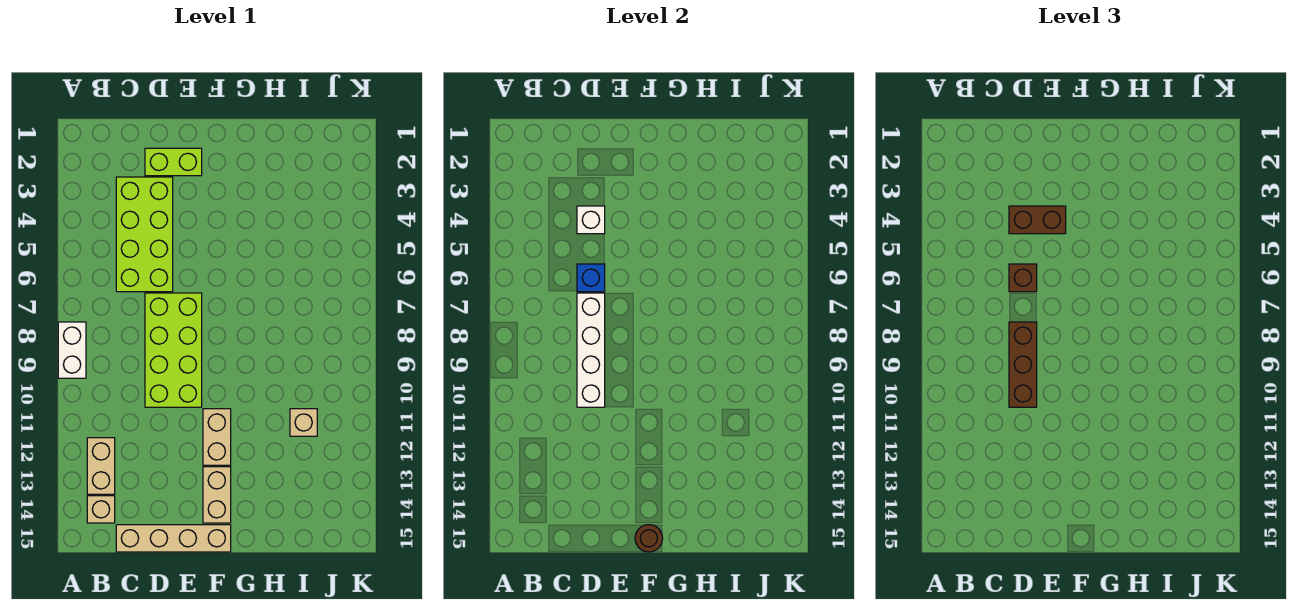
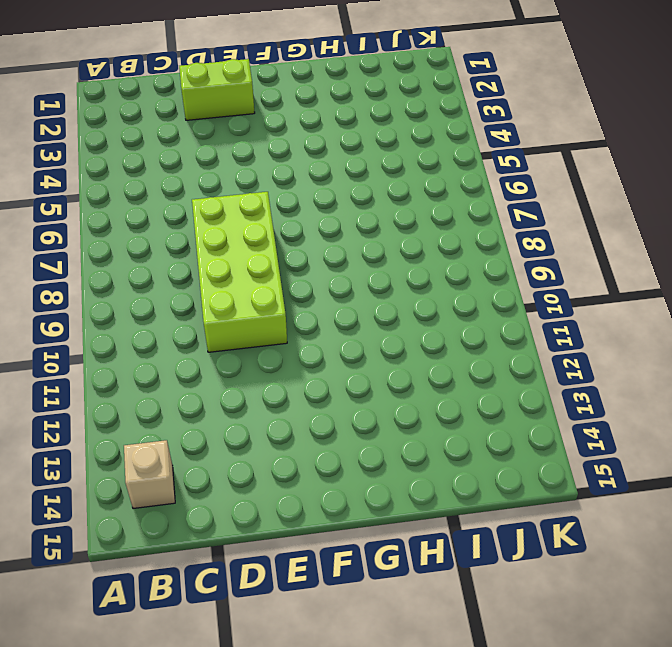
none -> white brick A8:A9 level 1
none -> tan brick B12:B13 level 1
none -> lime brick C3:D6 level 1

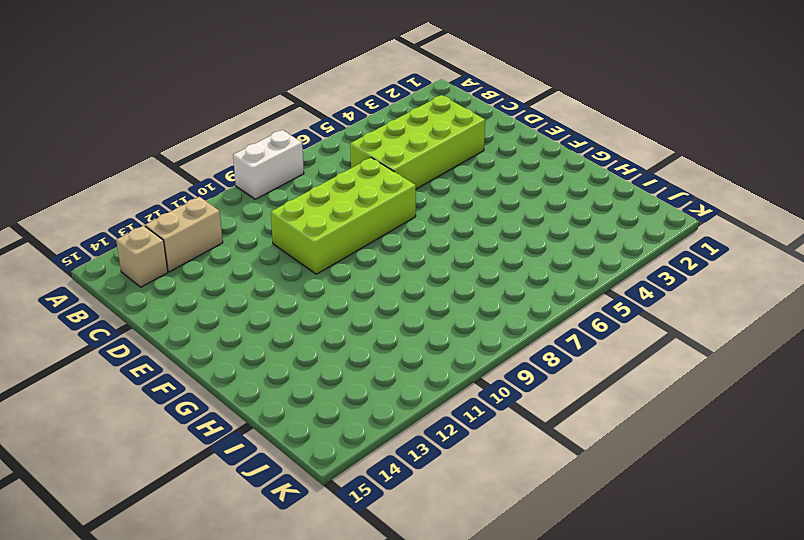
none -> tan brick C15:F15 level 1
none -> lime brick D2:E2 level 1
none -> tan brick F11:F12 level 1

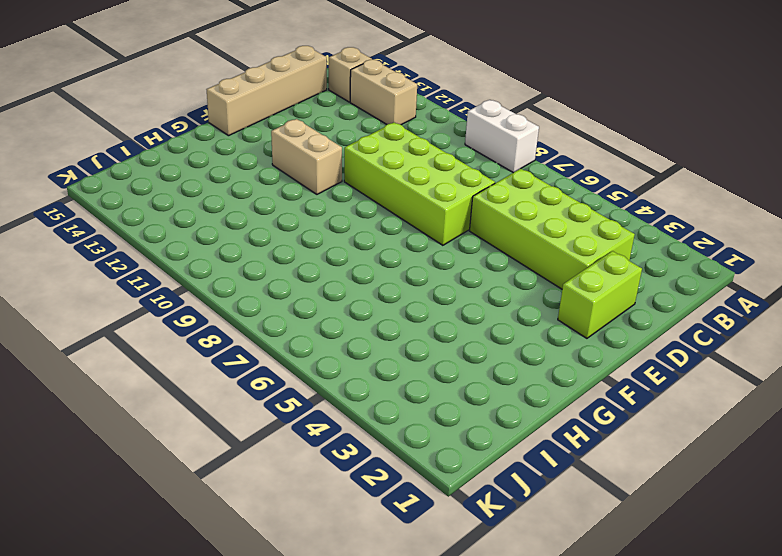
none -> tan brick F13:F14 level 1
none -> tan brick I11 level 1
none -> white brick D4 level 2

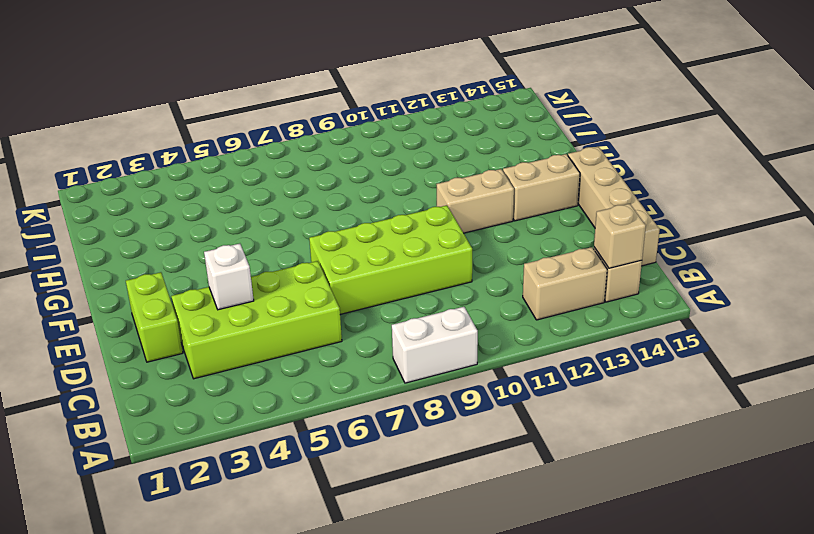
tan brick B14 level 2 -> tan brick I11 level 1
none -> blue brick D6 level 2
none -> white brick D7:D10 level 2
none -> brown round brick F15 level 2

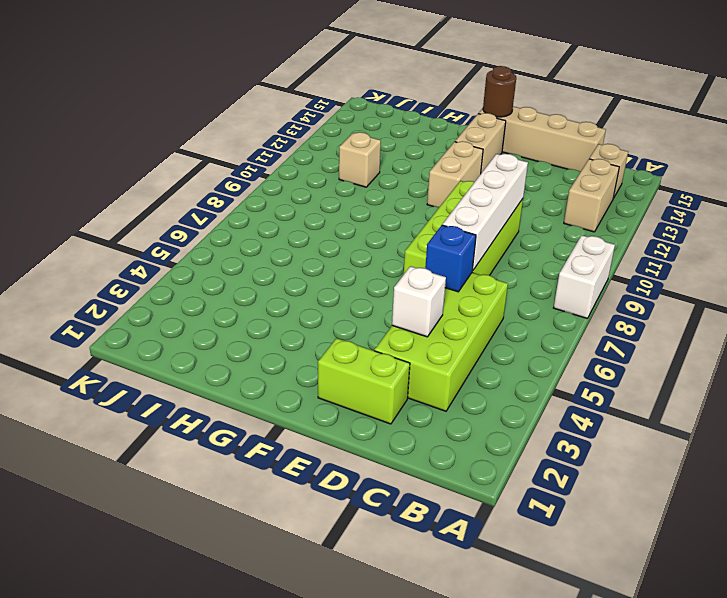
none -> brown brick D4:E4 level 3
none -> brown brick D6 level 3
none -> brown brick D8:D10 level 3

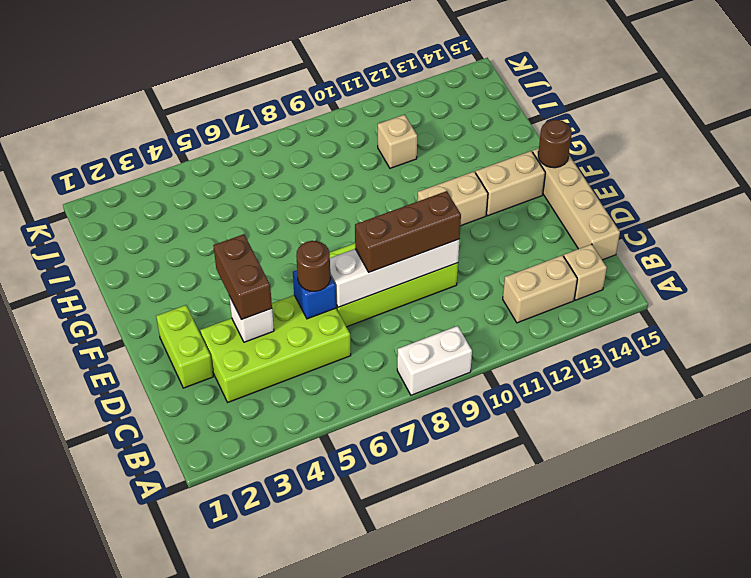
brown round brick D6 level 3 -> brown brick D6 level 3

